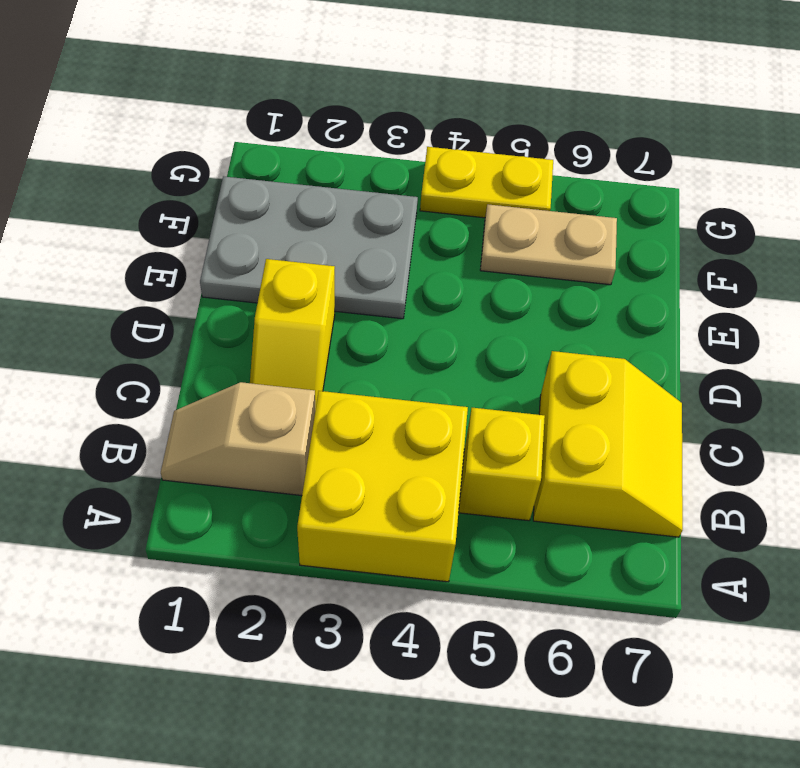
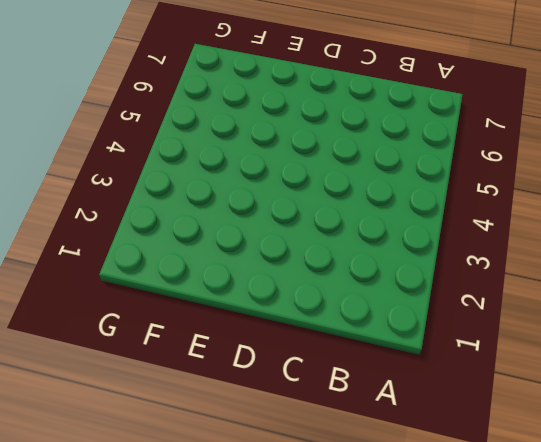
none -> yellow brick A3:B4 level 1
none -> tan slope B1:B2 level 1 top 2

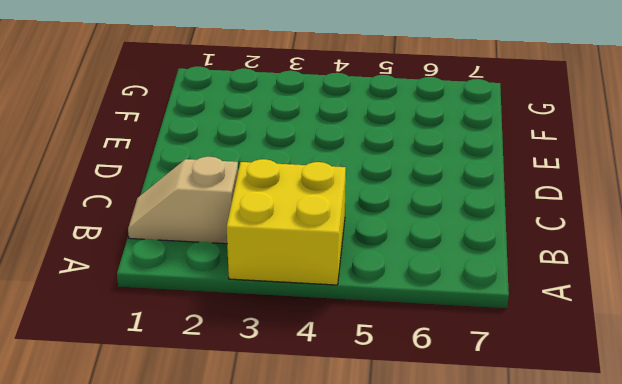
none -> yellow brick B5 level 1
none -> yellow slope B6:C7 level 1 top 6

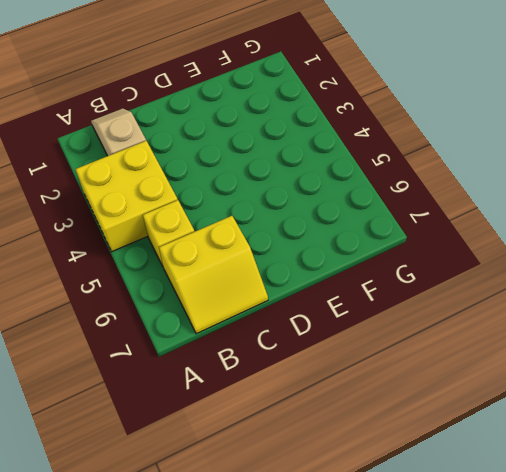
none -> yellow slope C2:D2 level 1 top D
none -> grey plate E1:F3 level 1

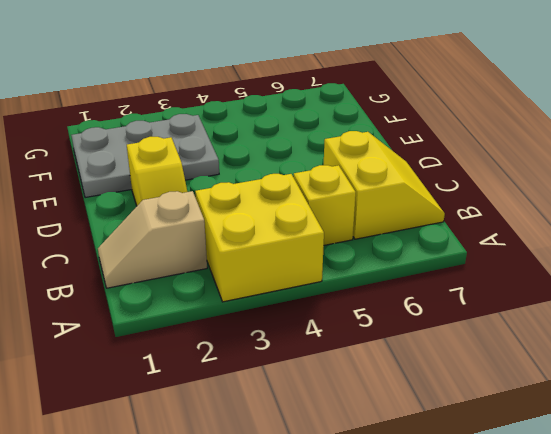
none -> tan plate F5:F6 level 1
none -> yellow plate G4:G5 level 1

